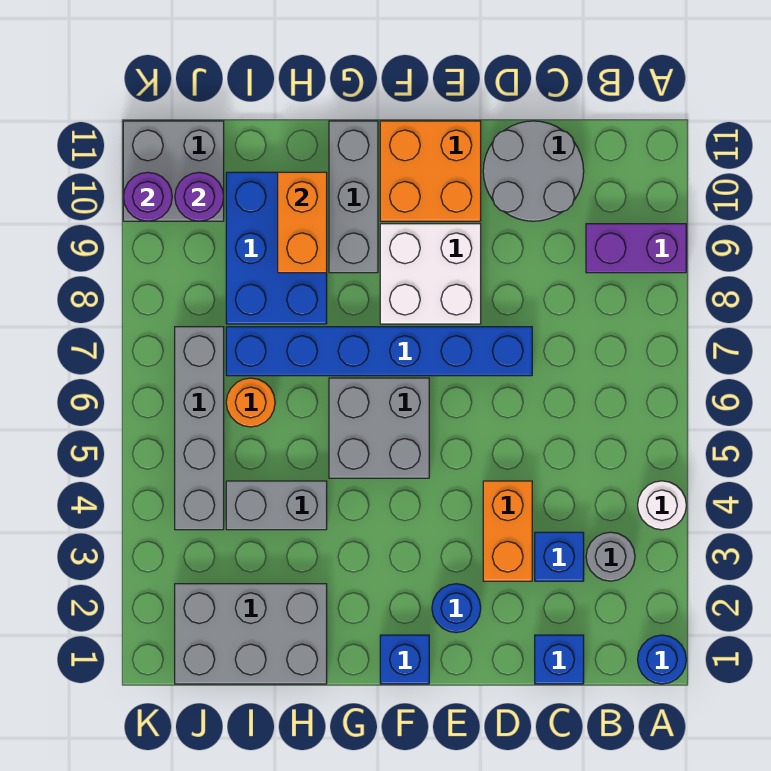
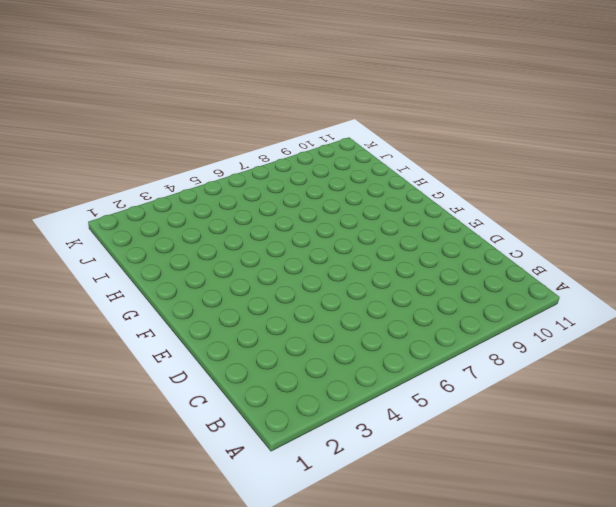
none -> blue round brick A1 level 1
none -> white round brick A4 level 1
none -> purple brick A9:B9 level 1

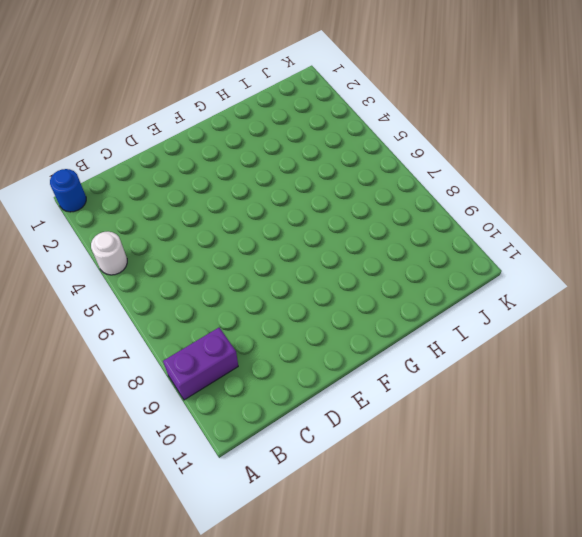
none -> grey round brick B3 level 1
none -> blue brick C1 level 1
none -> blue brick C3 level 1

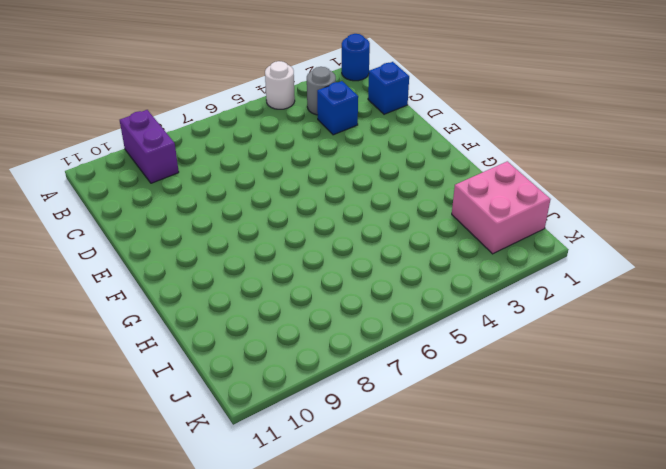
pink brick I1:J2 level 1 -> grey brick H1:J2 level 1
none -> grey round brick C10:D11 level 1
none -> orange brick D3:D4 level 1
none -> blue brick D7:I7 level 1

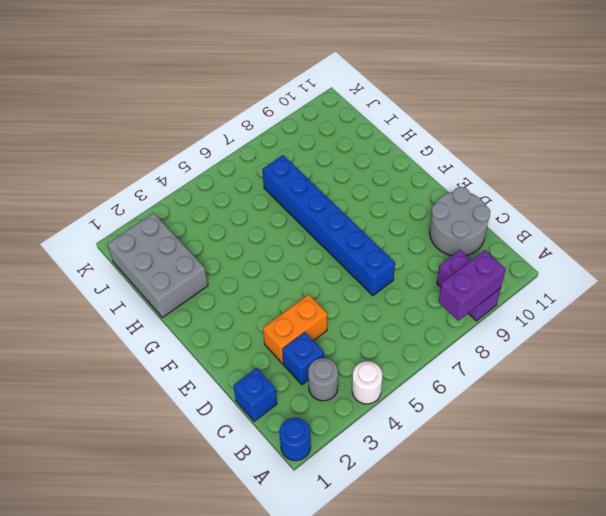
purple brick A8:A9 level 2 -> none
none -> blue round brick E2 level 1
none -> white brick E8:F9 level 1
none -> orange brick E10:F11 level 1

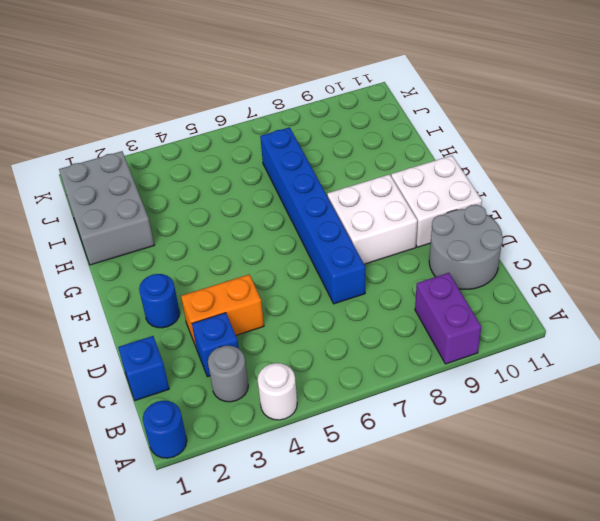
white brick E10:F11 level 1 -> orange brick E10:F11 level 1
none -> blue brick F1 level 1
none -> grey brick F5:G6 level 1
none -> grey brick G9:G11 level 1

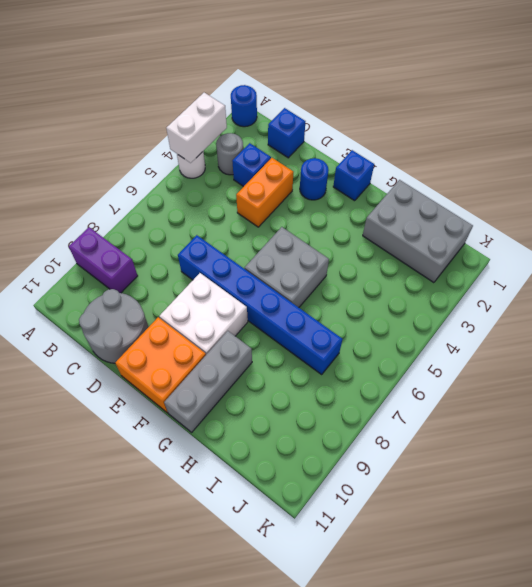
white brick A3:A4 level 2 -> none
none -> grey brick H4:I4 level 1
none -> blue brick H8:I10 level 1
none -> orange round brick I6 level 1

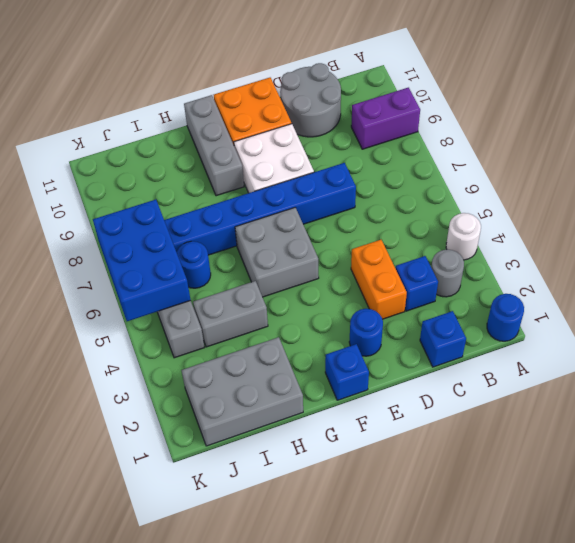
blue round brick I6 level 1 -> orange round brick I6 level 1
blue brick J5:K7 level 2 -> blue brick H8:I10 level 1
none -> grey brick J10:K11 level 1
none -> orange brick H9:H10 level 2
none -> purple round brick J10 level 2

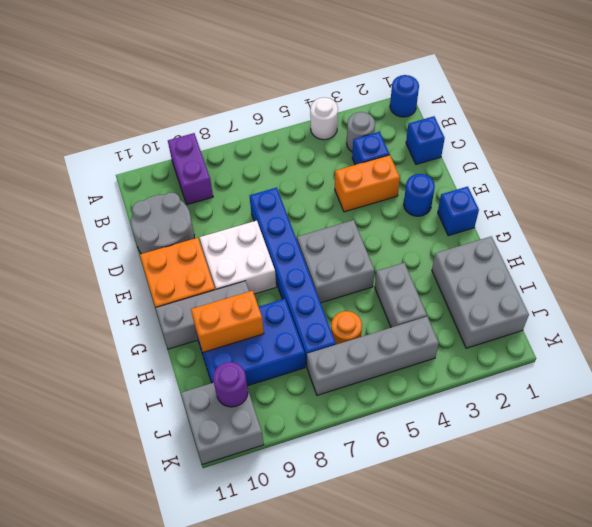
none -> purple round brick K10 level 2

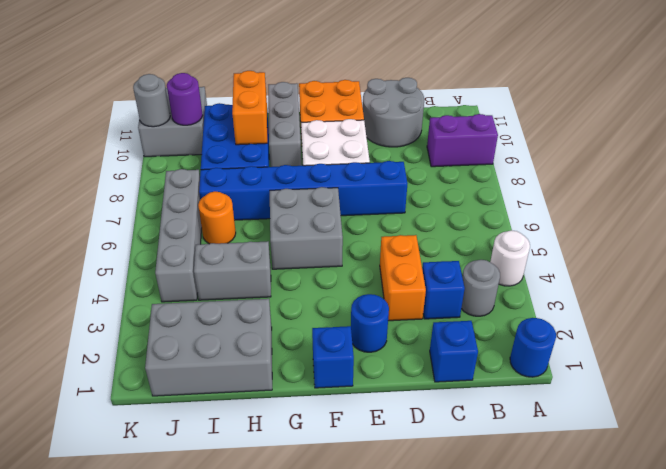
grey round brick K10 level 2 -> purple round brick K10 level 2

